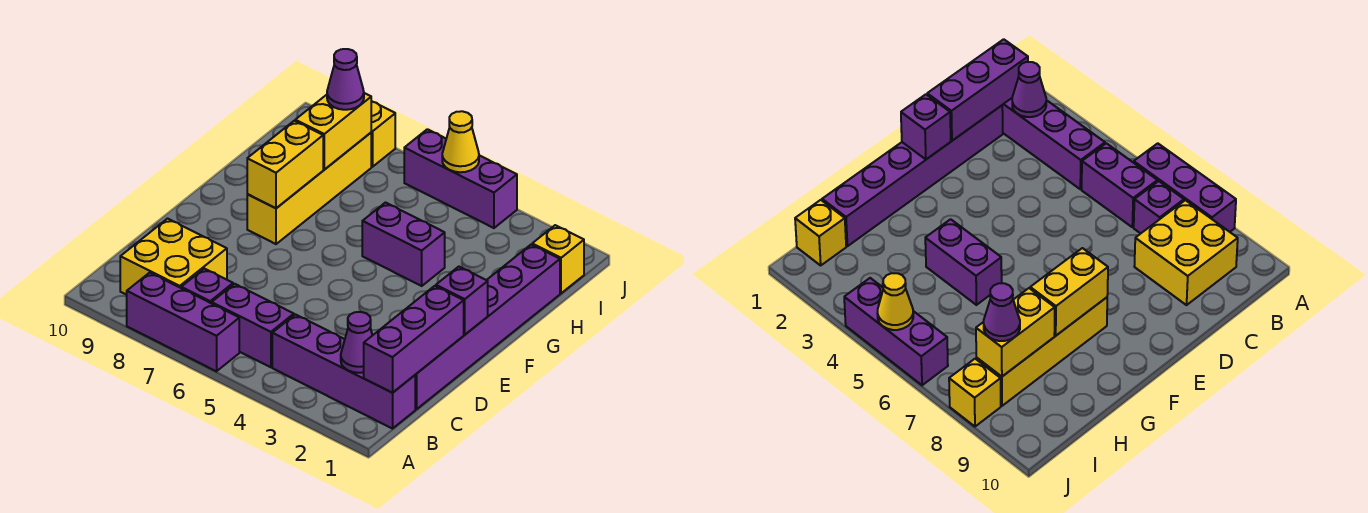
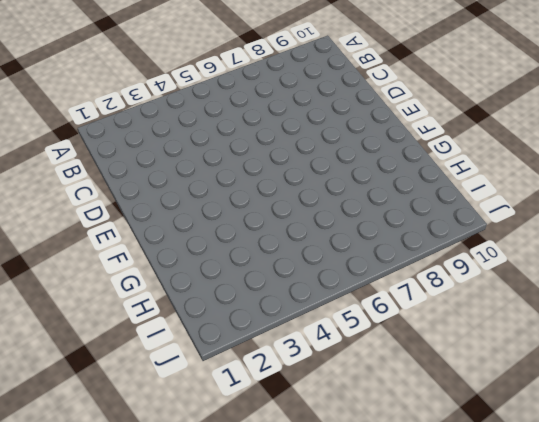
none -> purple brick A6:A8 level 1
none -> purple brick B1:B4 level 1
none -> purple brick B5:B6 level 1

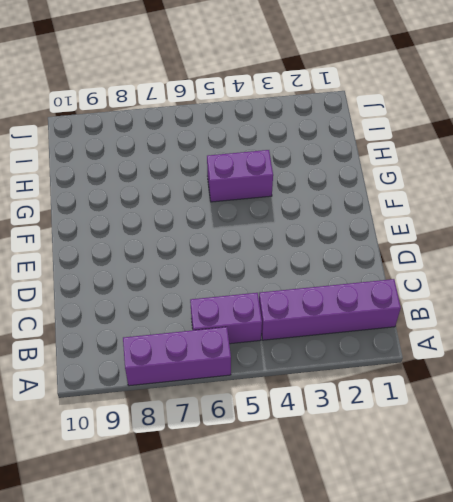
none -> purple brick B7 level 1
none -> yellow brick B8:C9 level 1
none -> purple brick C1:H1 level 1

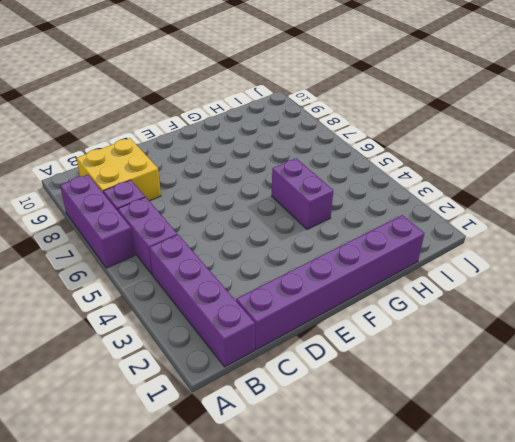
none -> yellow brick F8:I8 level 1
none -> yellow brick I1 level 1
none -> purple brick J4:J6 level 1

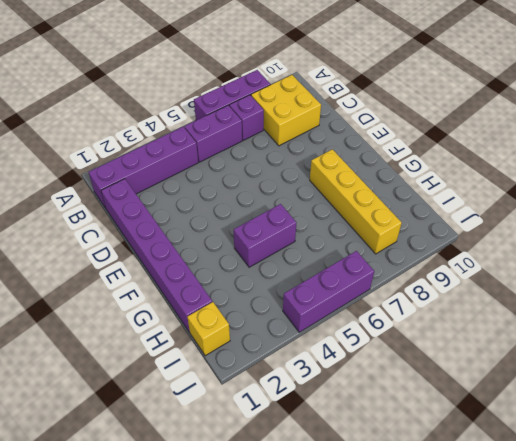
none -> yellow brick J8 level 1
none -> purple brick B1:D1 level 2
none -> purple cone B2 level 2

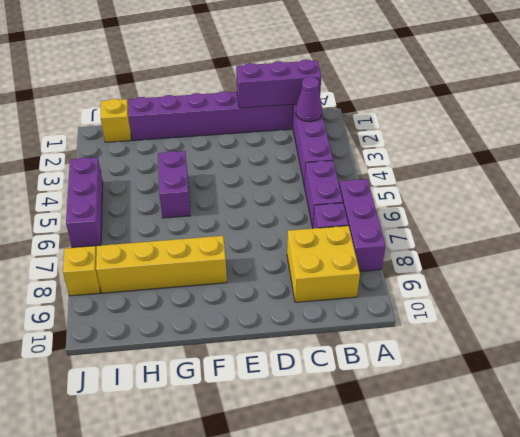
none -> purple brick E1 level 2
none -> yellow brick F8:G8 level 2
none -> yellow brick H8:I8 level 2

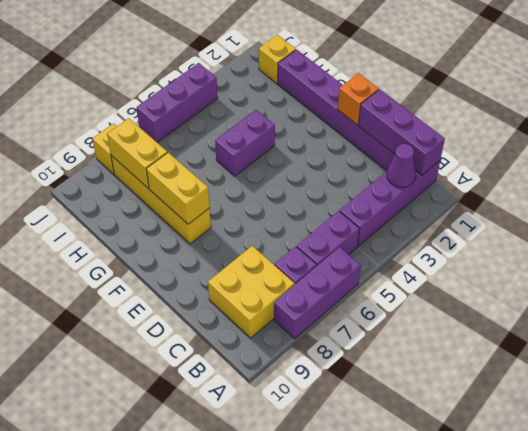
orange brick E1 level 2 -> purple brick E1 level 2
none -> yellow cone J5 level 2
none -> purple cone I8 level 3

